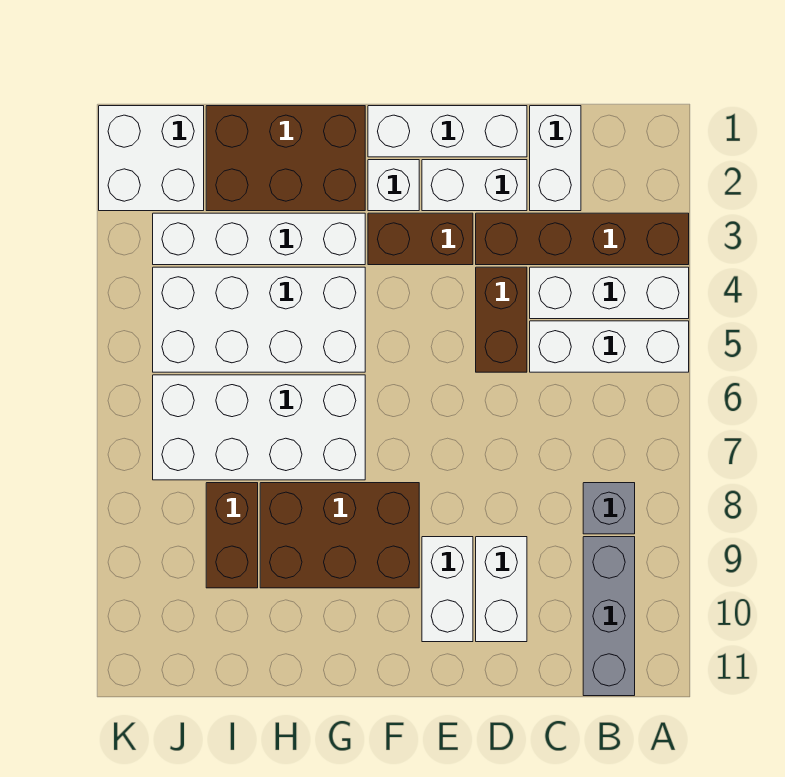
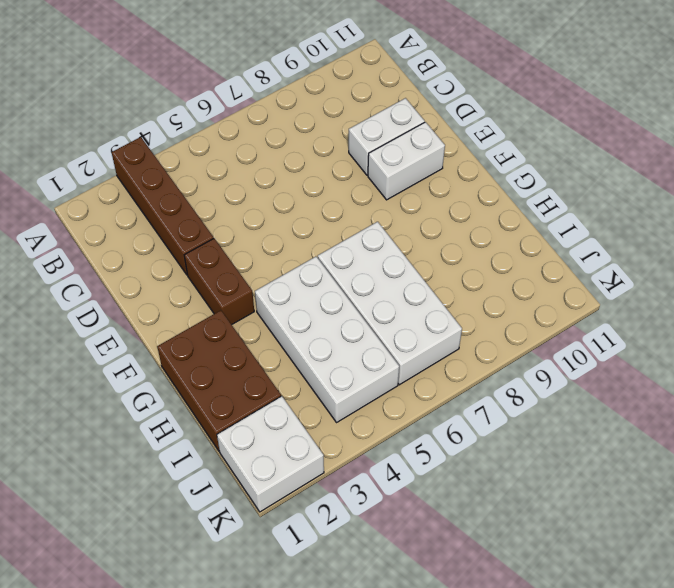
none -> white brick A4:C4 level 1
none -> white brick A5:C5 level 1
none -> grey brick B8 level 1

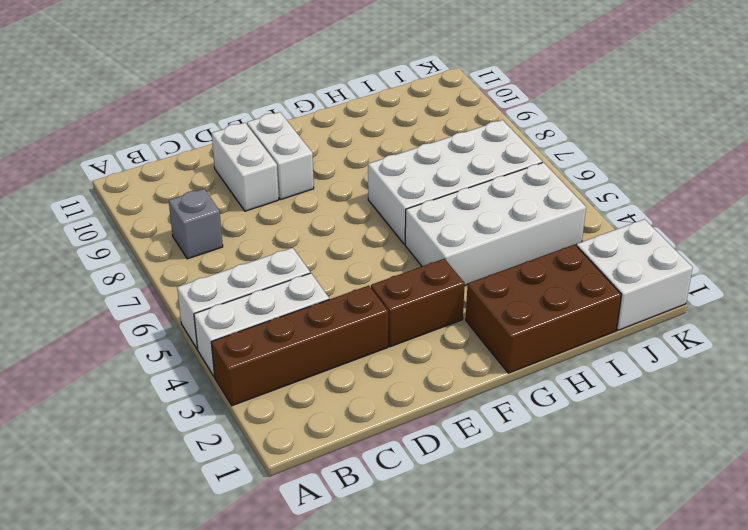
none -> grey brick B9:B11 level 1
none -> white brick C1:C2 level 1
none -> white brick D1:F1 level 1

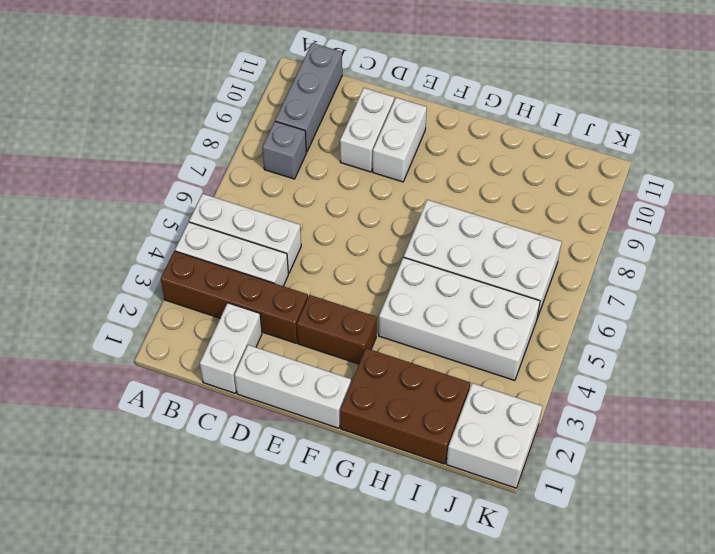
none -> white brick D2:E2 level 1
none -> brown brick D4:D5 level 1
none -> white brick F2 level 1

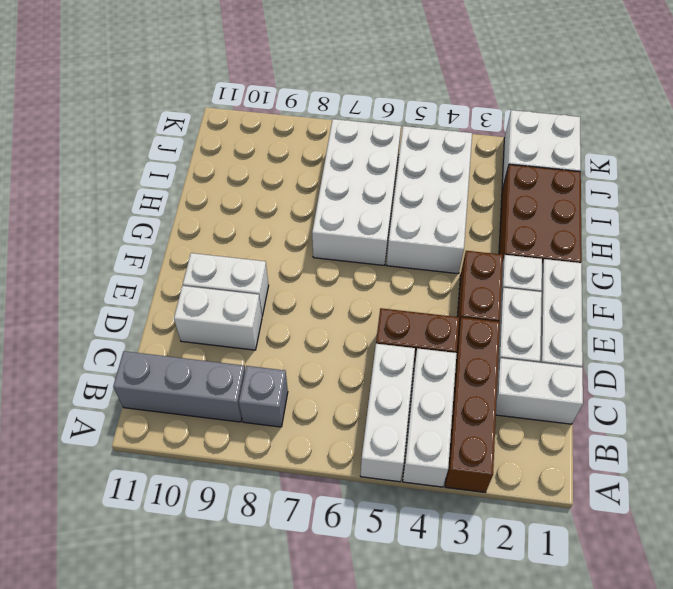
none -> brown brick F8:H9 level 1
none -> white brick G3:J3 level 1
none -> brown brick I8:I9 level 1

